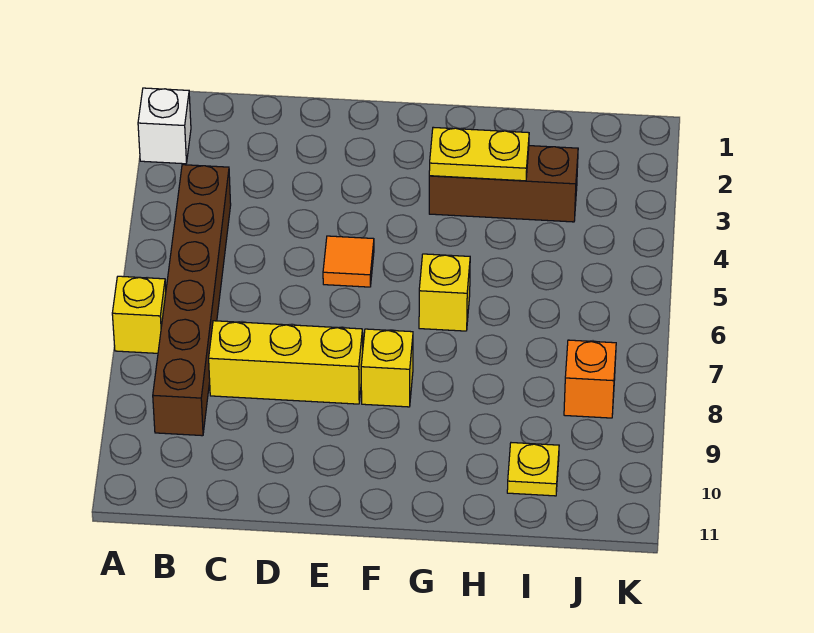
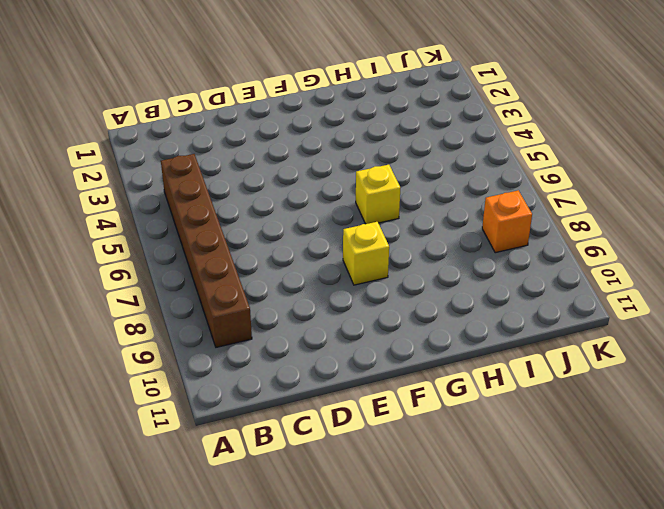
none -> white brick A2 level 1
none -> yellow brick A7 level 1

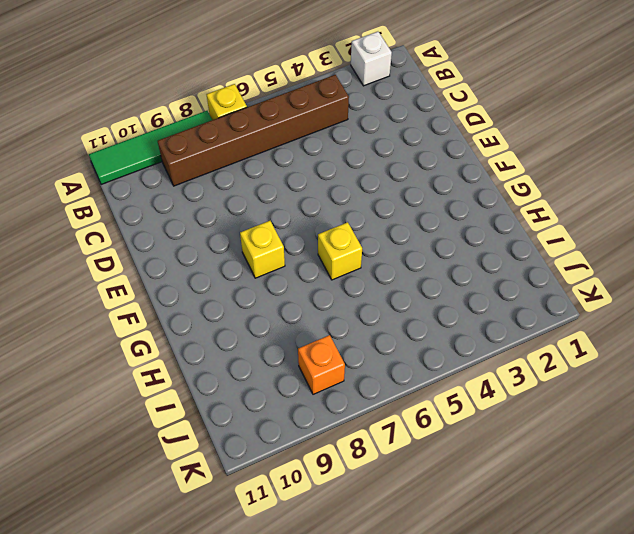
green tile A8:A11 level 1 -> none
none -> yellow brick C8:E8 level 1
none -> orange tile E5 level 1

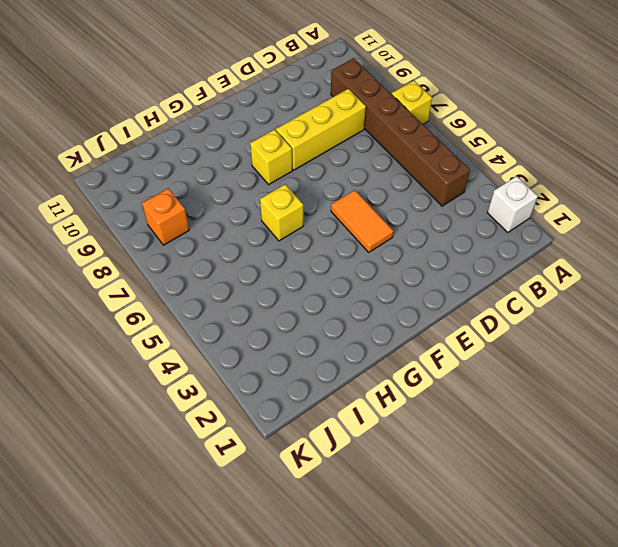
orange tile E4:E5 level 1 -> orange tile E5 level 1
none -> brown brick G3:I3 level 1
none -> yellow plate I10 level 1

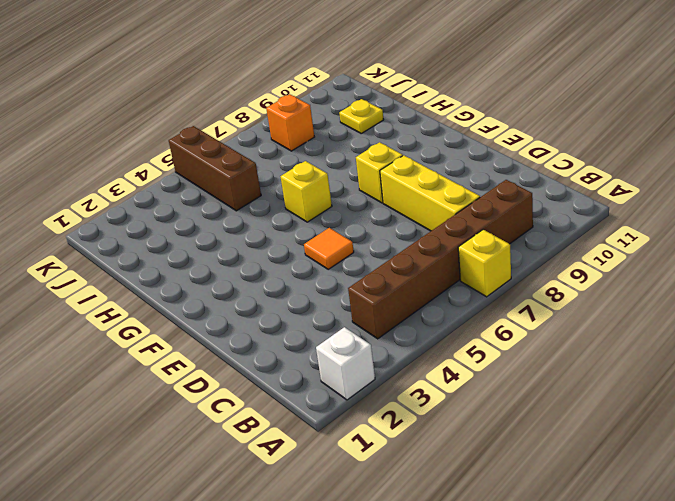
brown brick I5:K5 level 1 -> brown brick G3:I3 level 1
none -> yellow plate G3:H3 level 2

